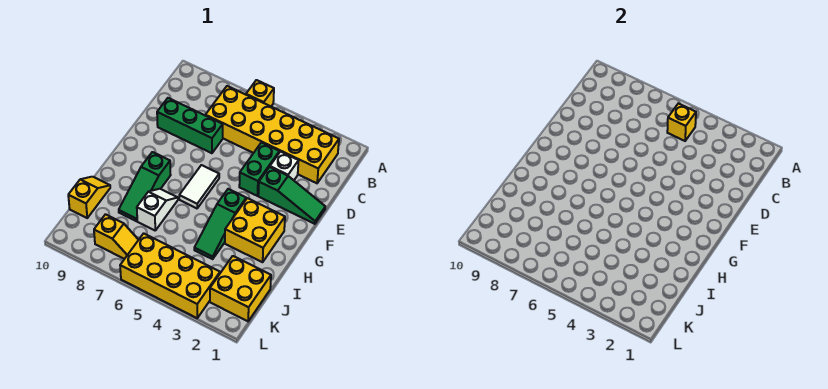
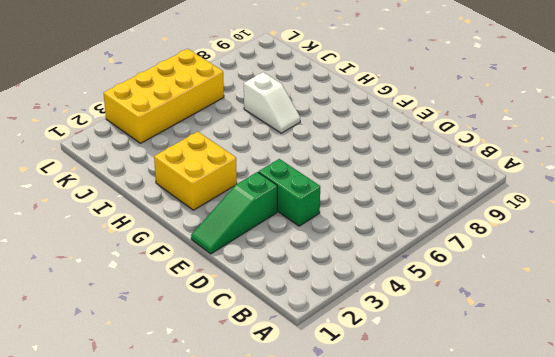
none -> yellow brick A6 level 1
none -> yellow brick B2:C7 level 1
none -> white brick D3 level 1

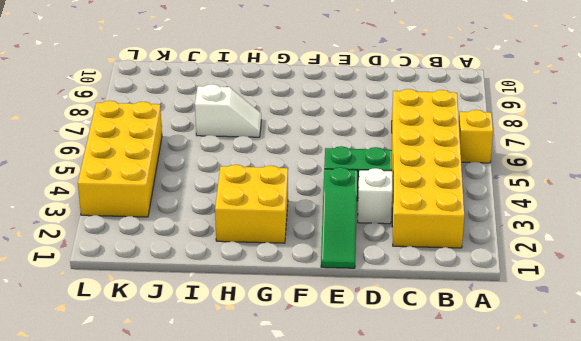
none -> green brick D7:D9 level 1
none -> white tile F6:G6 level 1
none -> green slope G4:I4 level 1 top G

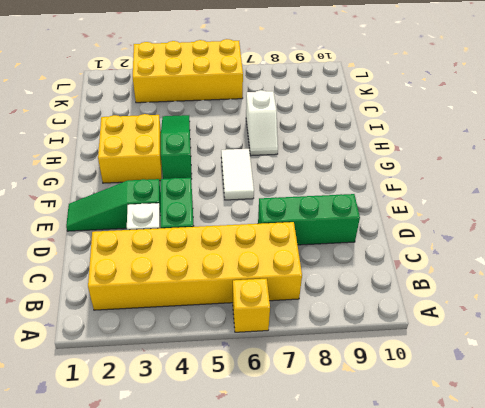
none -> green slope G8:I8 level 1 top G
none -> yellow slope I10:J10 level 1 top J
none -> yellow brick J1:K2 level 1

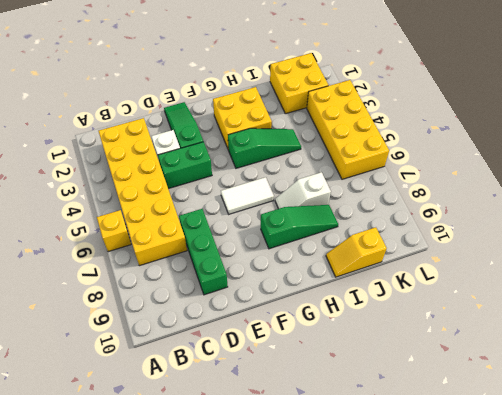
none -> yellow slope K7:K8 level 1 top 8
none -> yellow brick B5 level 2

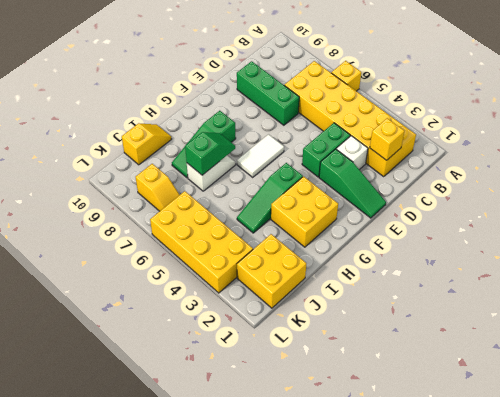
yellow brick C2 level 2 -> yellow brick B5 level 2
green slope H7:I7 level 2 top I -> none

